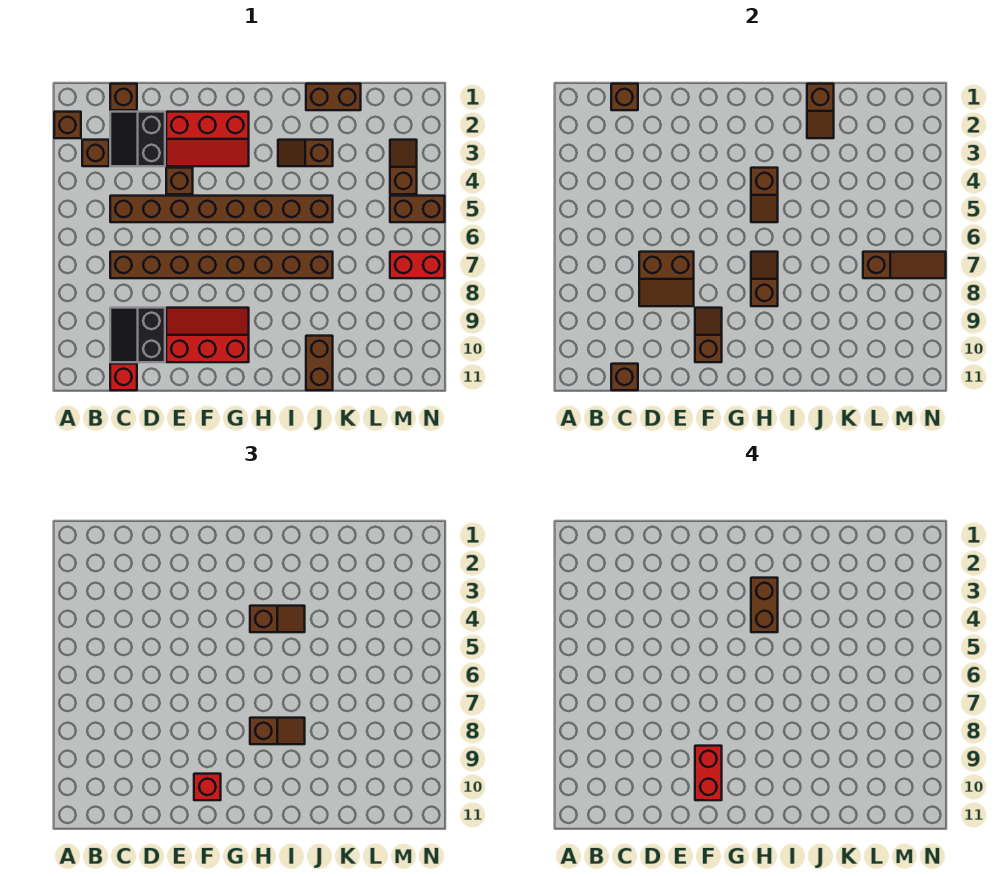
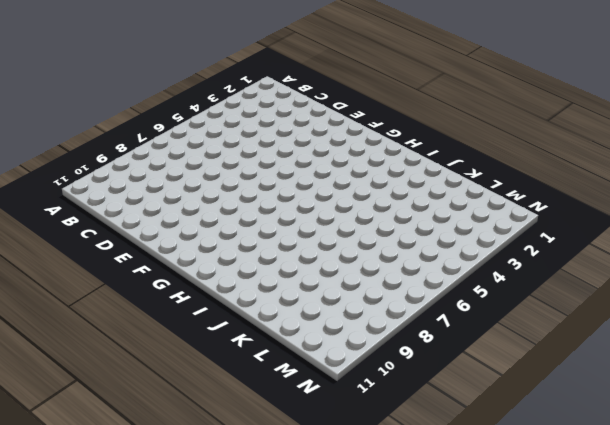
none -> brown brick A2 level 1
none -> brown brick B3 level 1
none -> brown brick C1 level 1
none -> black slope C2:D3 level 1 top D

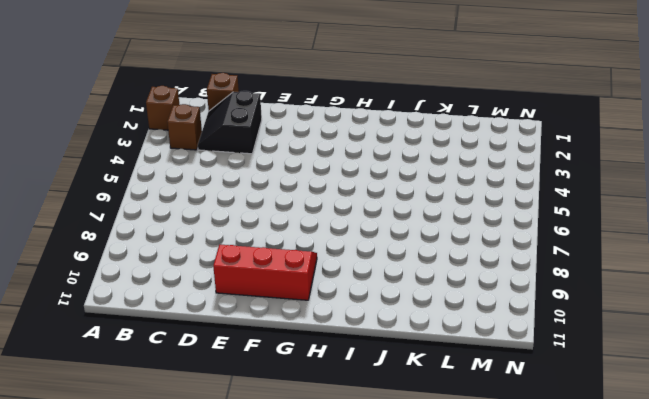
none -> brown brick C5:J5 level 1
none -> brown brick C7:J7 level 1
none -> black slope C9:D10 level 1 top D
none -> red brick C11 level 1

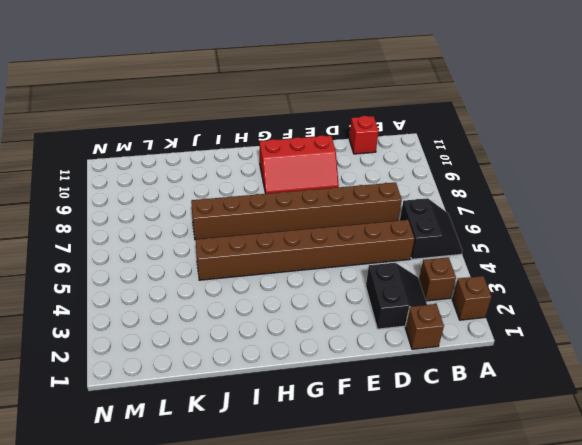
black slope A5:B6 level 1 top B -> black slope C9:D10 level 1 top D
none -> red slope E2:G3 level 1 top 2
none -> brown brick E4 level 1
none -> brown slope I3:J3 level 1 top J
none -> brown brick J1:K1 level 1

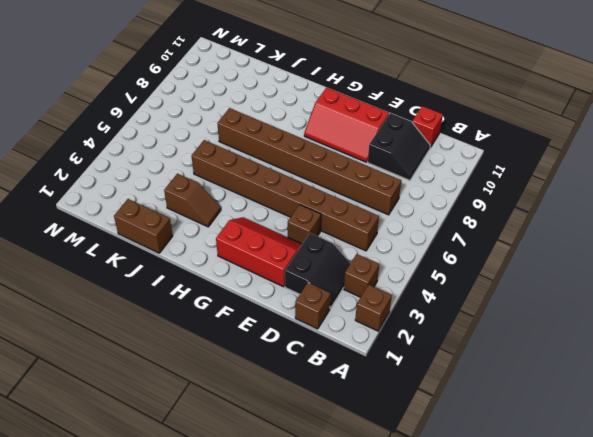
none -> brown brick J10:J11 level 1
none -> brown slope M3:M4 level 1 top 4
none -> brown brick M5:N5 level 1
none -> red brick M7:N7 level 1

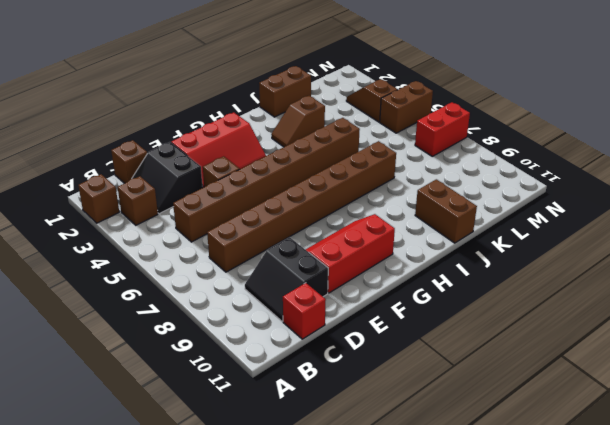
none -> brown brick C1 level 2
none -> brown brick C11 level 2
none -> brown slope D7:E8 level 2 top 7
none -> brown slope F9:F10 level 2 top 10

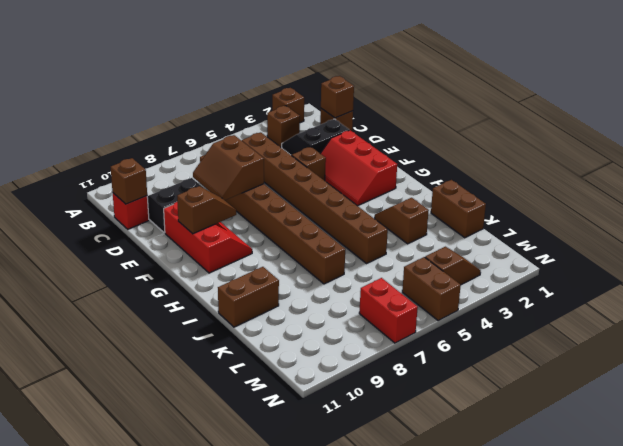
none -> brown slope H4:H5 level 2 top 4
none -> brown slope H7:H8 level 2 top 8
none -> brown slope J1:J2 level 2 top 1
none -> brown slope L7:N7 level 2 top L

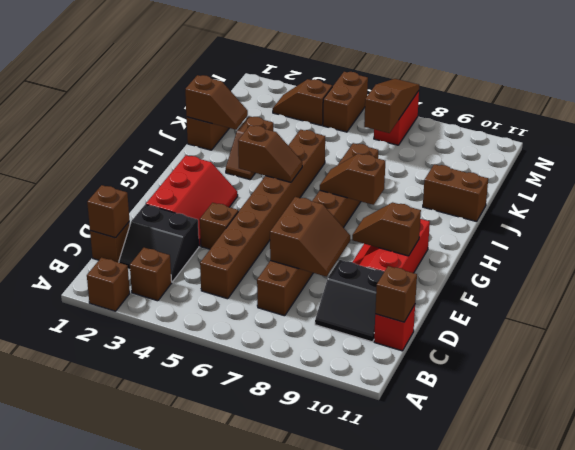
none -> red brick F10 level 3
none -> brown slope H4:I4 level 3 top H
none -> brown slope H8:I8 level 3 top H
none -> red brick F9:F10 level 4

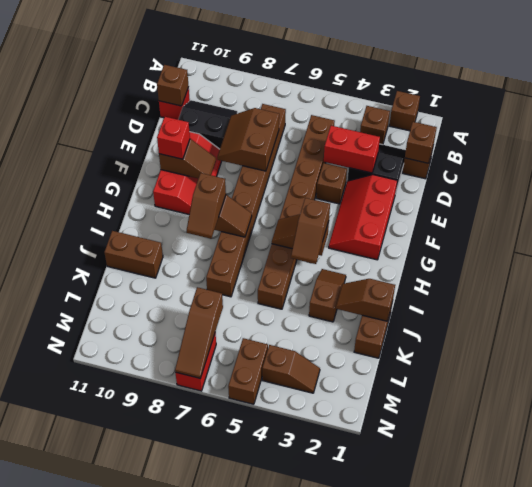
red brick D3:D4 level 2 -> red brick F9:F10 level 4
none -> brown brick H3:H4 level 4

